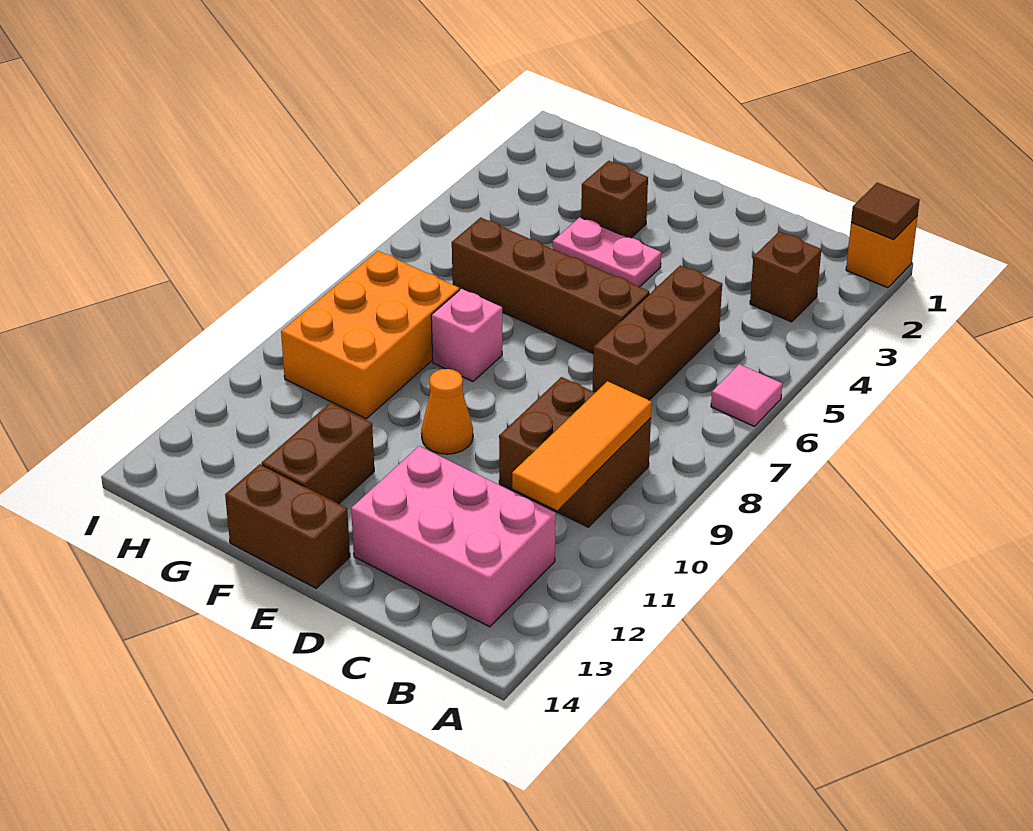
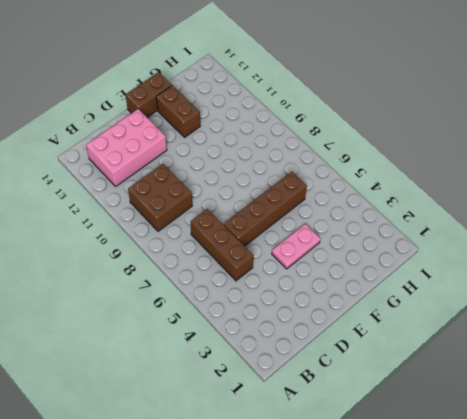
none -> orange brick A1 level 1
none -> pink tile A6 level 1
none -> brown brick B3 level 1

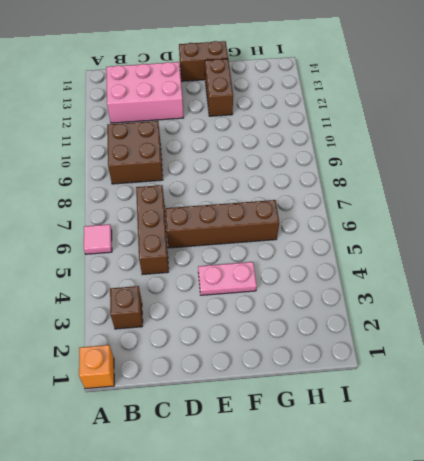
none -> orange cone E10 level 1
none -> brown brick F3 level 1
none -> pink brick F8 level 1

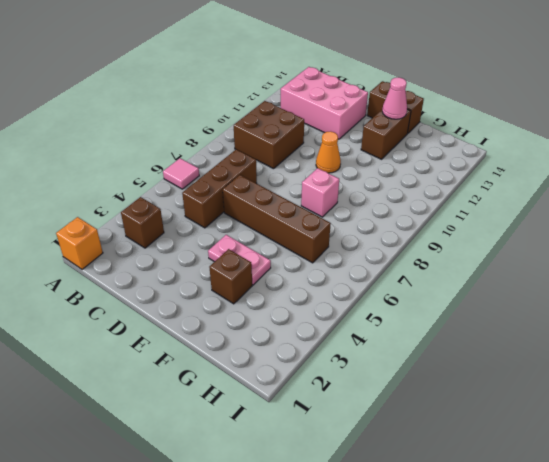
pink cone F13 level 2 -> none
none -> orange brick G8:H10 level 1
none -> brown tile A1 level 2
none -> orange tile B9:B11 level 2

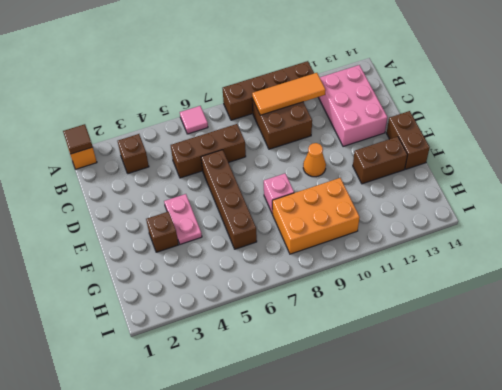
brown brick A8:A11 level 1 -> none

